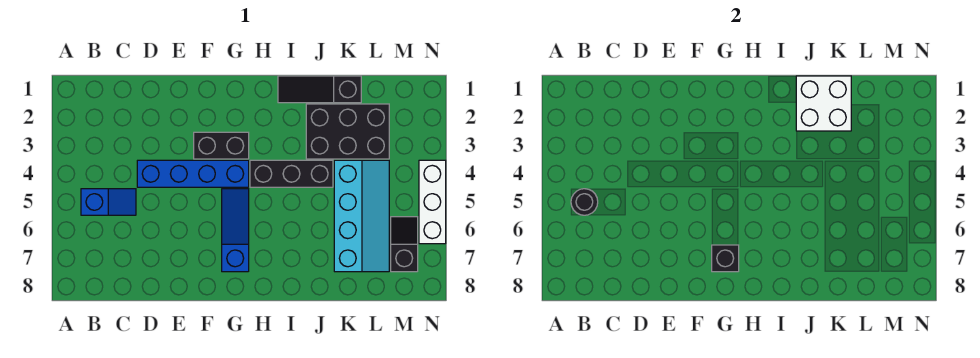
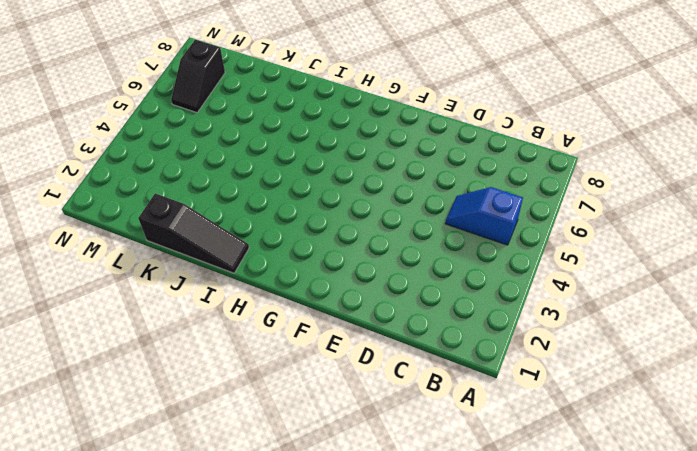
none -> blue brick D4:G4 level 1
none -> black brick F3:G3 level 1
none -> blue slope G5:G7 level 1 top 7

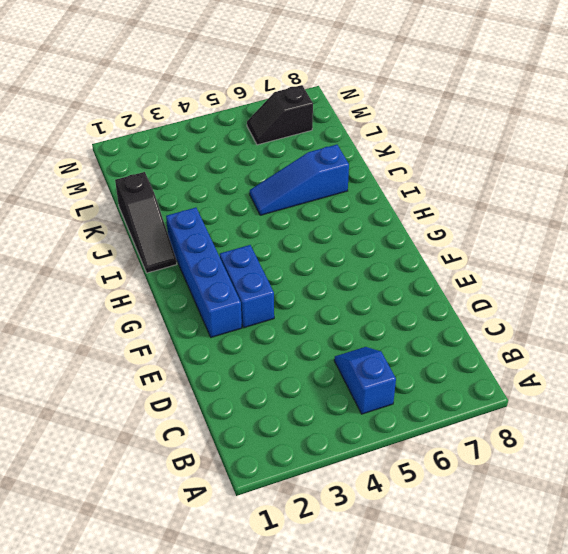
blue brick F2:I2 level 1 -> blue brick D4:G4 level 1
blue brick F3:G3 level 1 -> black brick F3:G3 level 1
blue slope J5:J7 level 1 top 7 -> blue slope G5:G7 level 1 top 7
none -> black brick H4:J4 level 1
none -> black brick J2:L3 level 1
none -> cyan slope K4:L7 level 1 top K

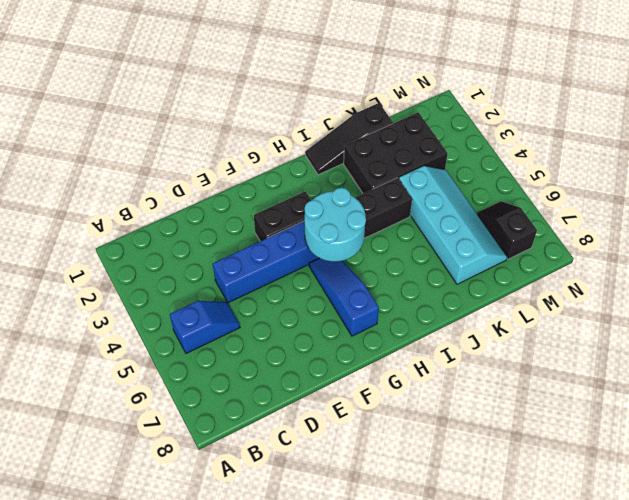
cyan round brick G4:H5 level 2 -> none
none -> white brick N4:N6 level 1
none -> black round brick B5 level 2
none -> black brick G7 level 2

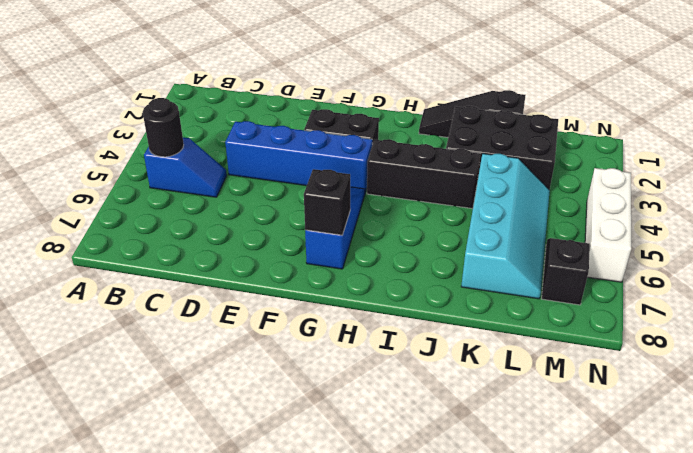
none -> white brick J1:K2 level 2

